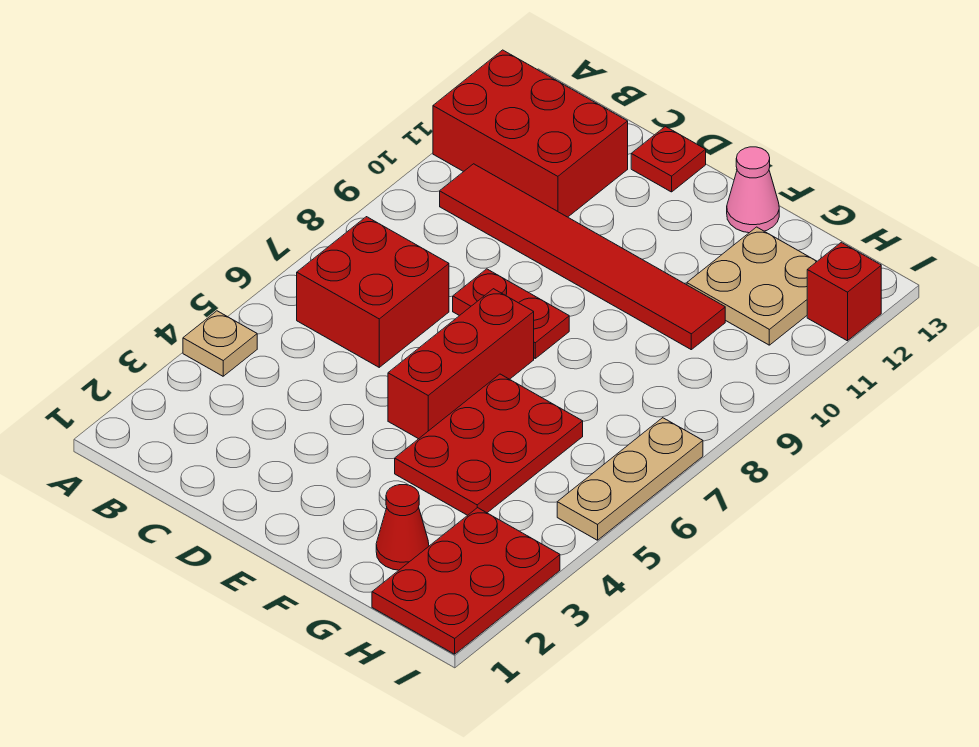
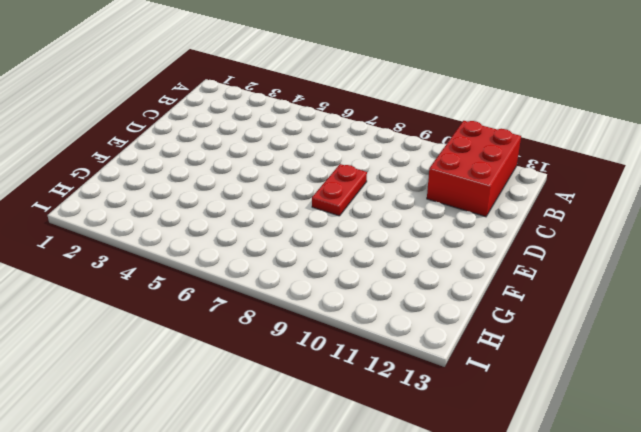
none -> tan plate A4 level 1
none -> red brick B6:C7 level 1
none -> red tile B10:G10 level 1

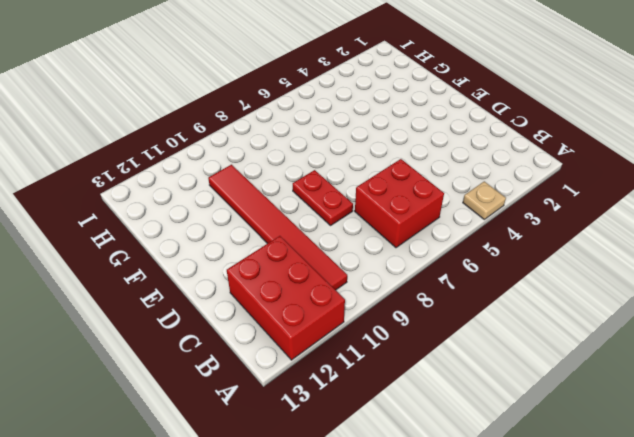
none -> red plate D13 level 1
none -> red brick E5:E7 level 1
none -> red plate F4:G6 level 1

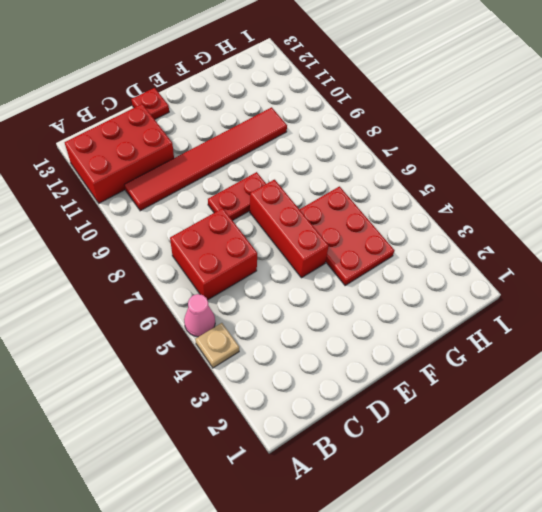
pink cone A5 level 1 -> pink cone F13 level 1
none -> red cone G2 level 1
none -> tan plate G11:H12 level 1
none -> red plate H1:I3 level 1

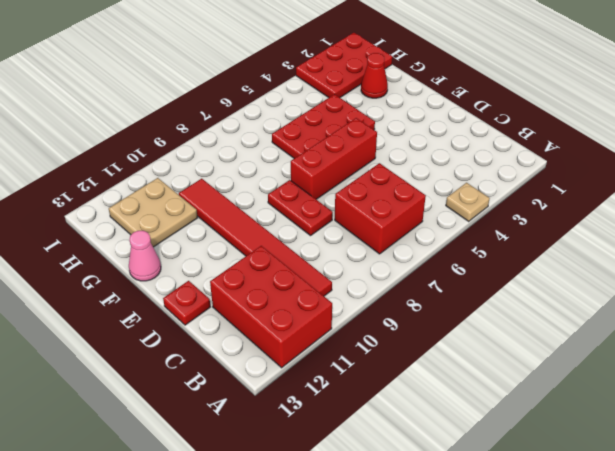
none -> tan plate I5:I7 level 1
none -> red brick I12 level 1

